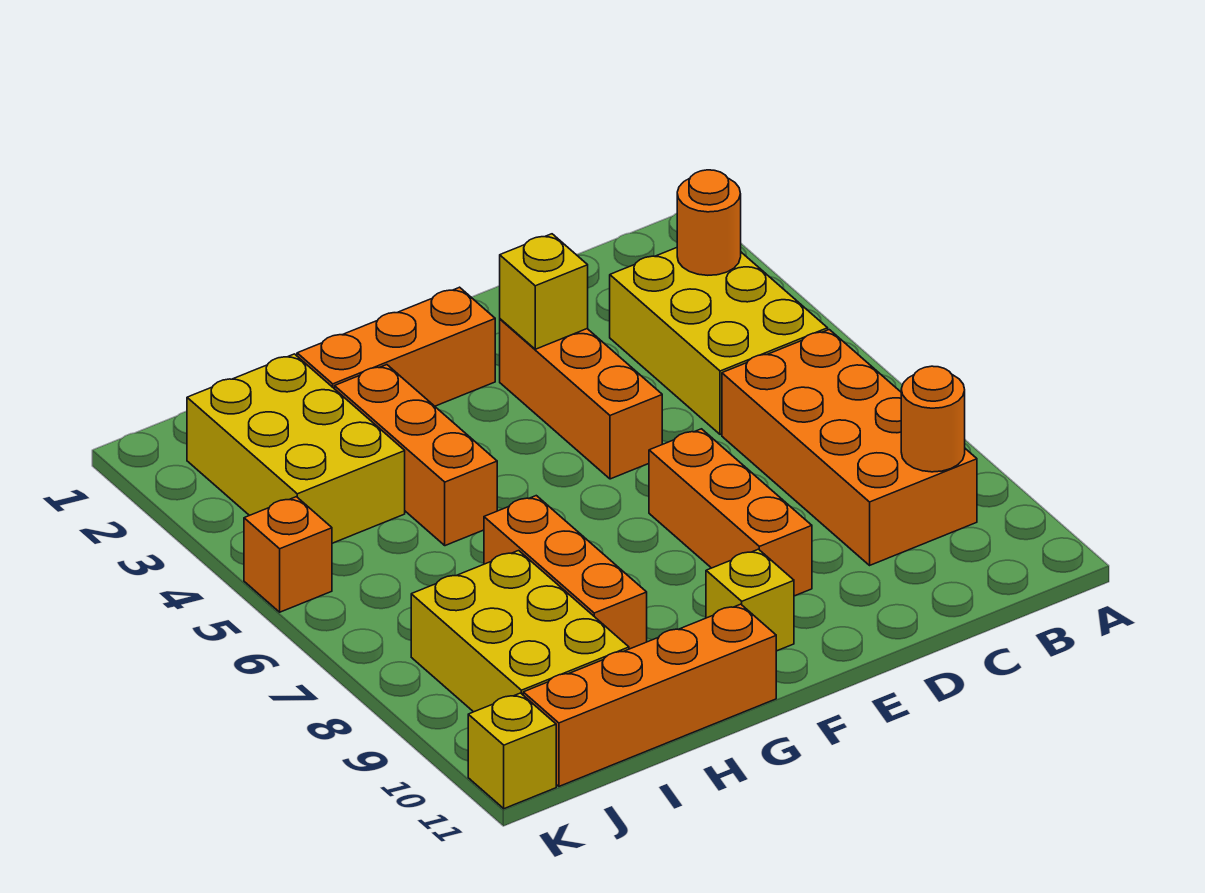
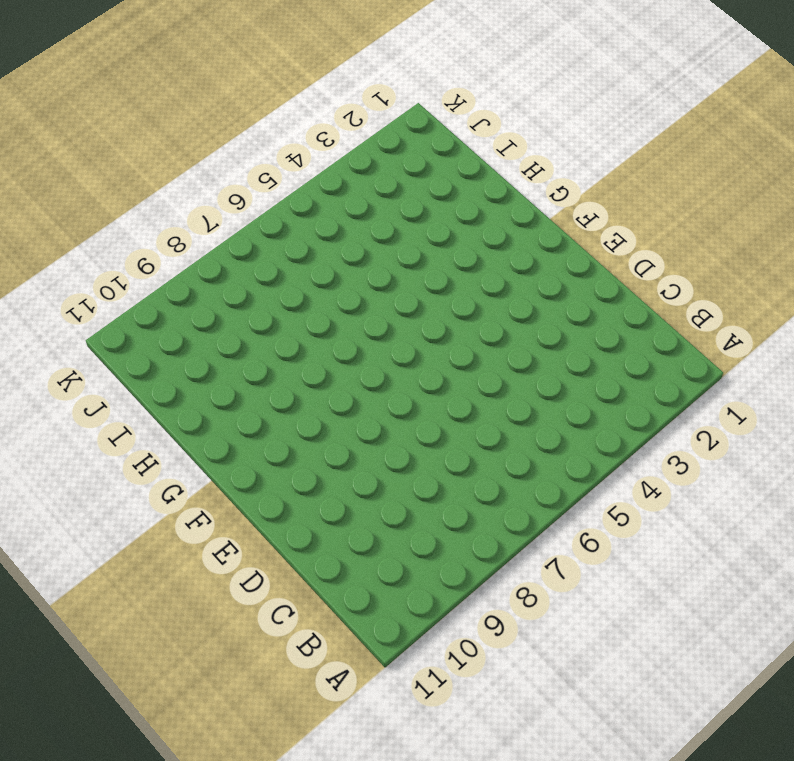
none -> yellow brick B3:C5 level 1
none -> orange brick B6:C9 level 1
none -> orange brick E3:E5 level 1

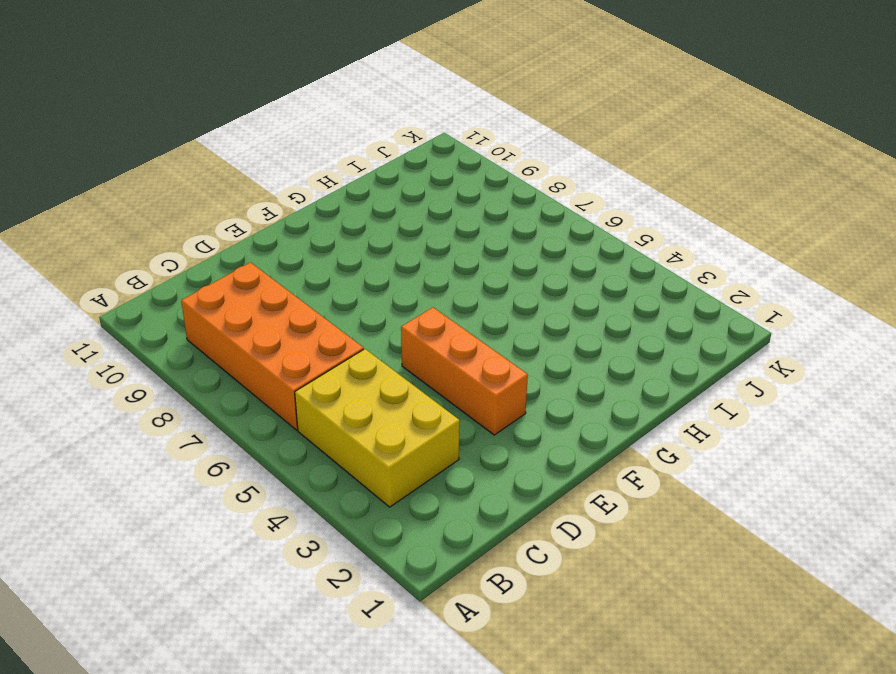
none -> orange brick E7:E9 level 1
none -> orange brick F2:H2 level 1
none -> yellow brick F10 level 1

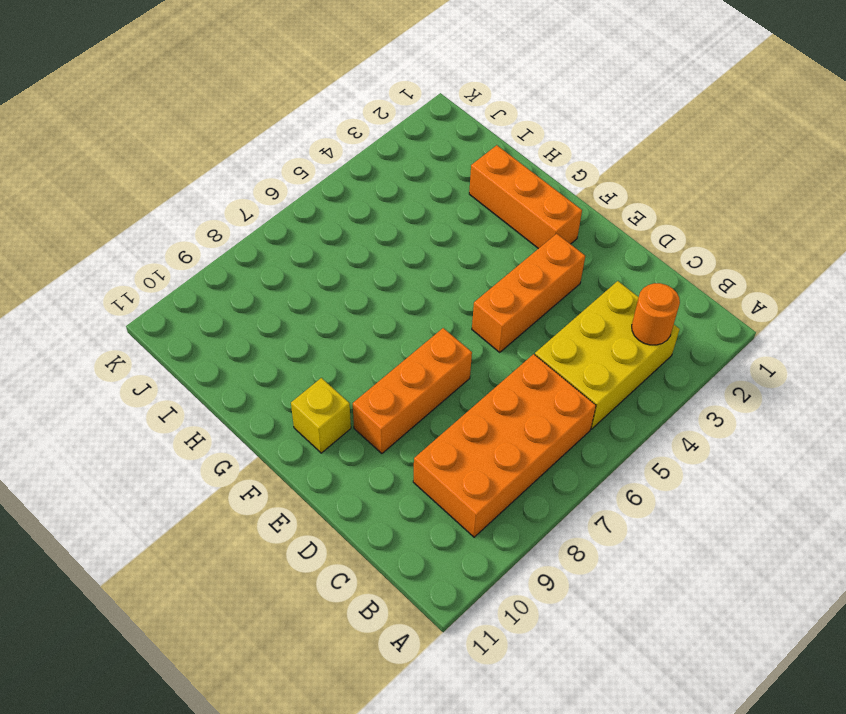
none -> orange brick G11:J11 level 1
none -> orange brick H3:H5 level 1
none -> orange brick H7:H9 level 1

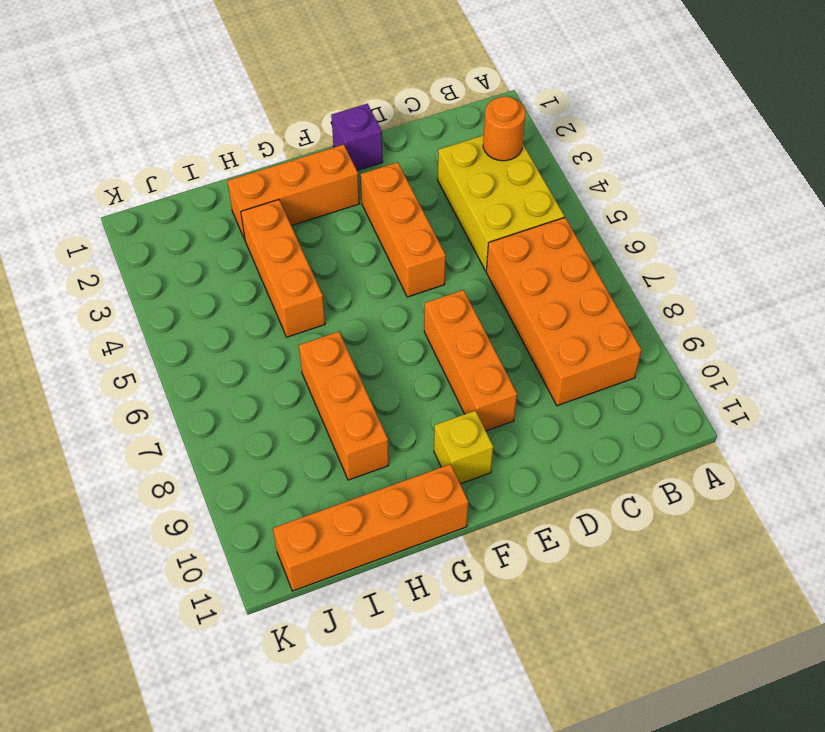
purple brick E1 level 1 -> none
none -> yellow brick I2:J4 level 1
none -> yellow brick I8:J10 level 1
none -> orange brick K5 level 1

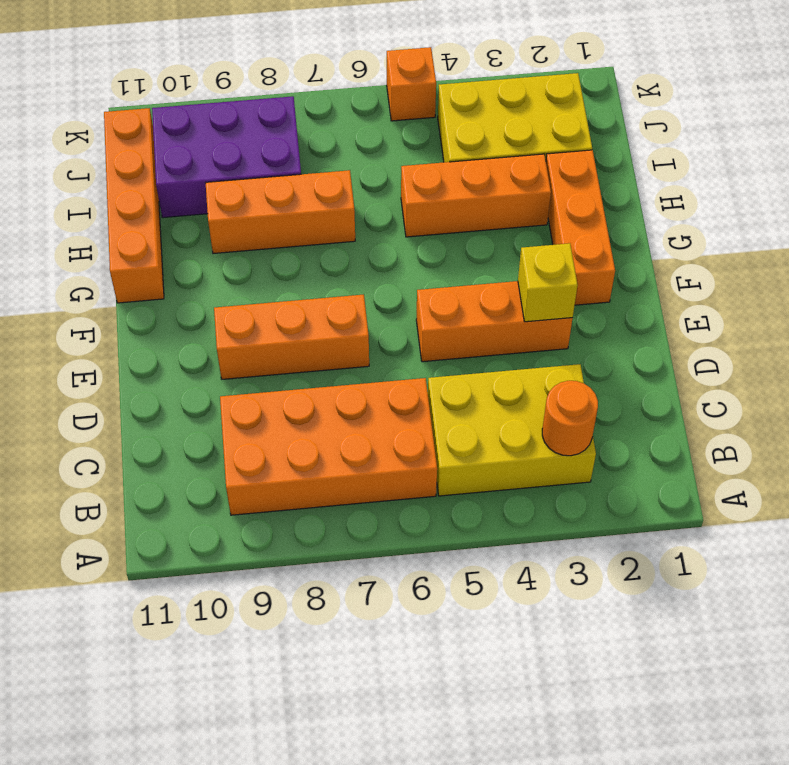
purple brick I8:J10 level 1 -> yellow brick I8:J10 level 1
none -> yellow brick F10 level 1
none -> yellow brick K11 level 1
none -> orange round brick B9 level 2

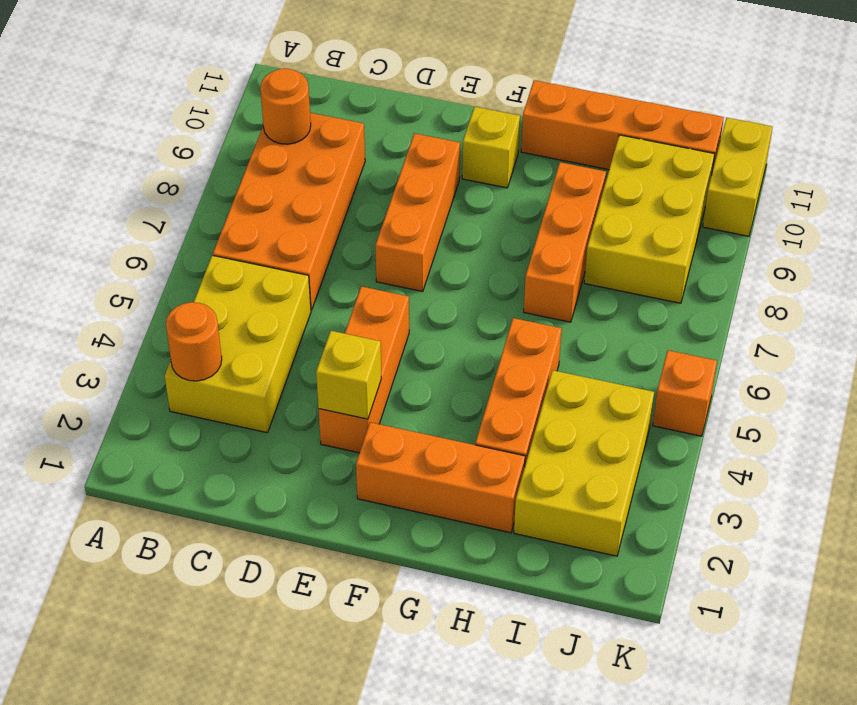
yellow brick K10:K11 level 1 -> yellow brick K11 level 1

